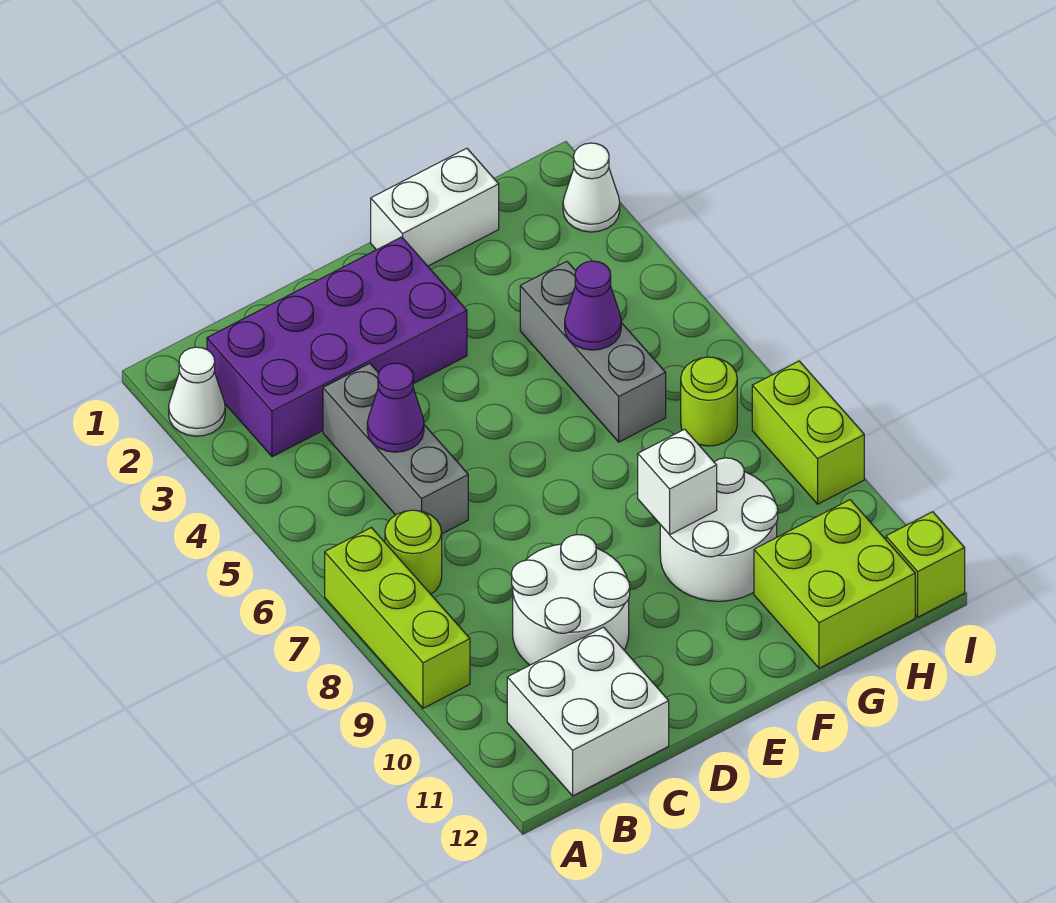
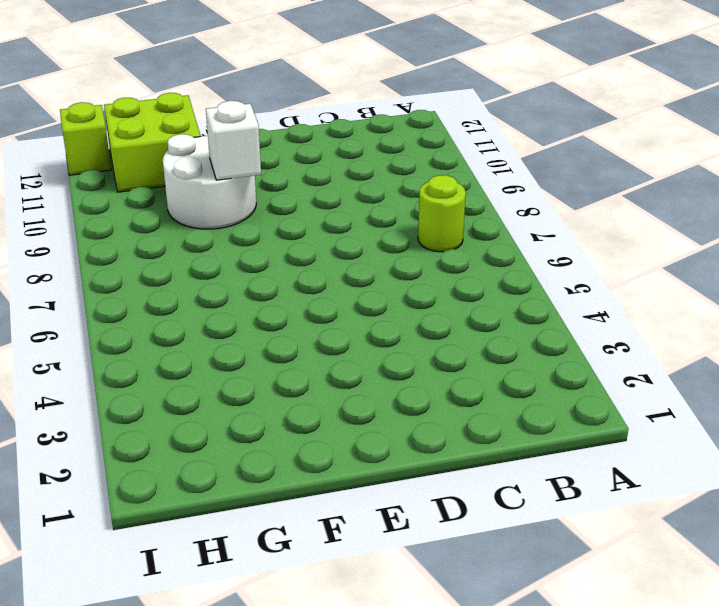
none -> white cone A2 level 1
none -> lime brick A7:A9 level 1
none -> purple brick B2:E3 level 1

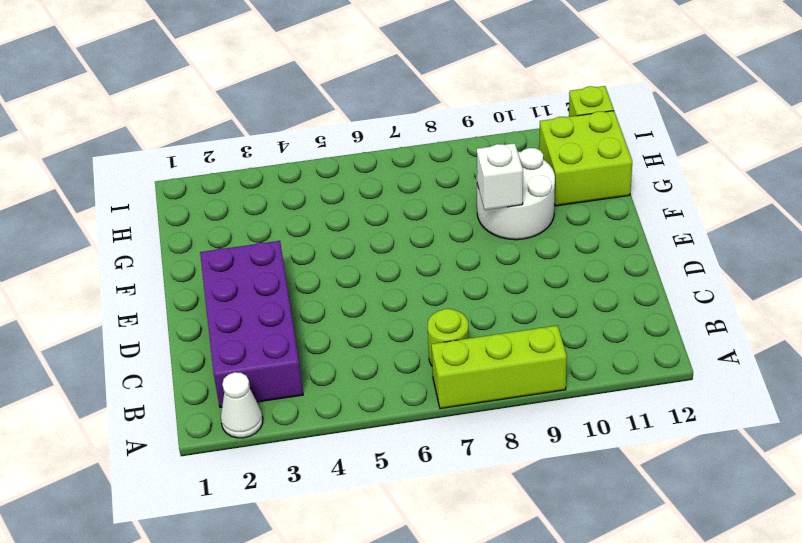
none -> white brick B11:C12 level 1
none -> grey brick C4:C6 level 1
none -> white round brick C9:D10 level 1

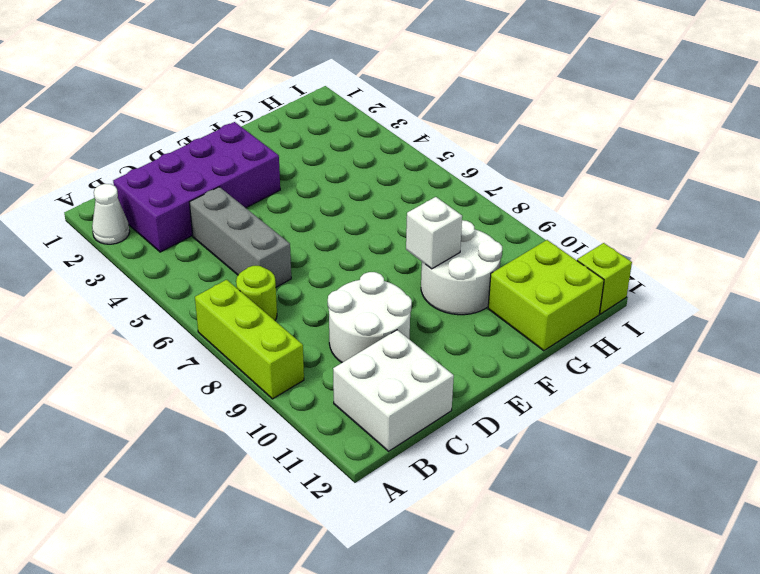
none -> white brick F1:G1 level 1
none -> grey brick G4:G6 level 1
none -> lime round brick H7 level 1

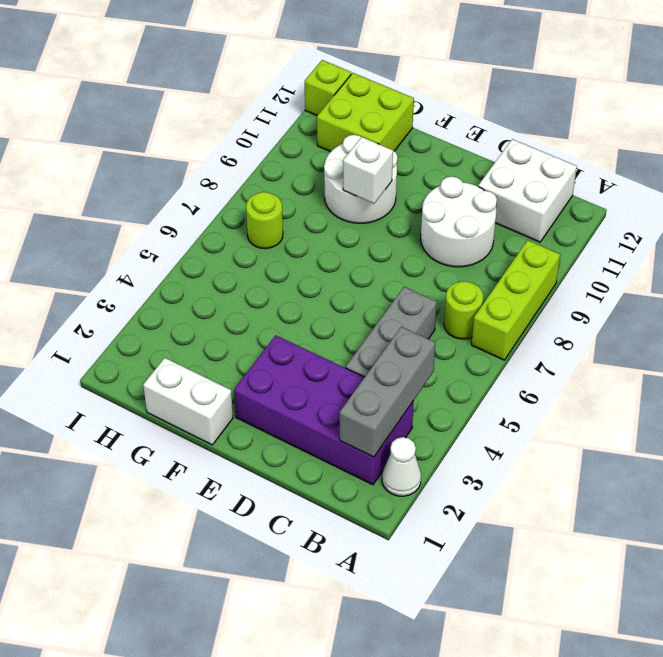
grey brick B2:B4 level 2 -> grey brick G4:G6 level 1
none -> white cone I2 level 1
none -> lime brick I8:I9 level 1
none -> purple cone C5 level 2

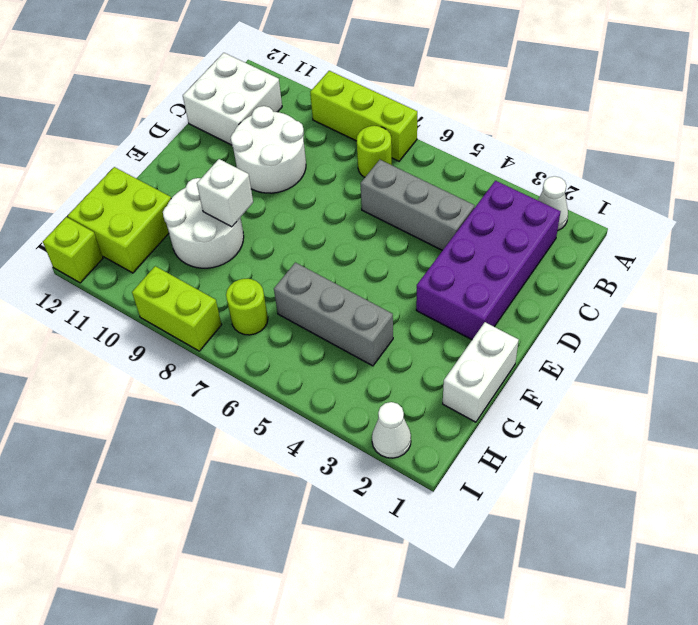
none -> purple cone C5 level 2
none -> purple cone G5 level 2

